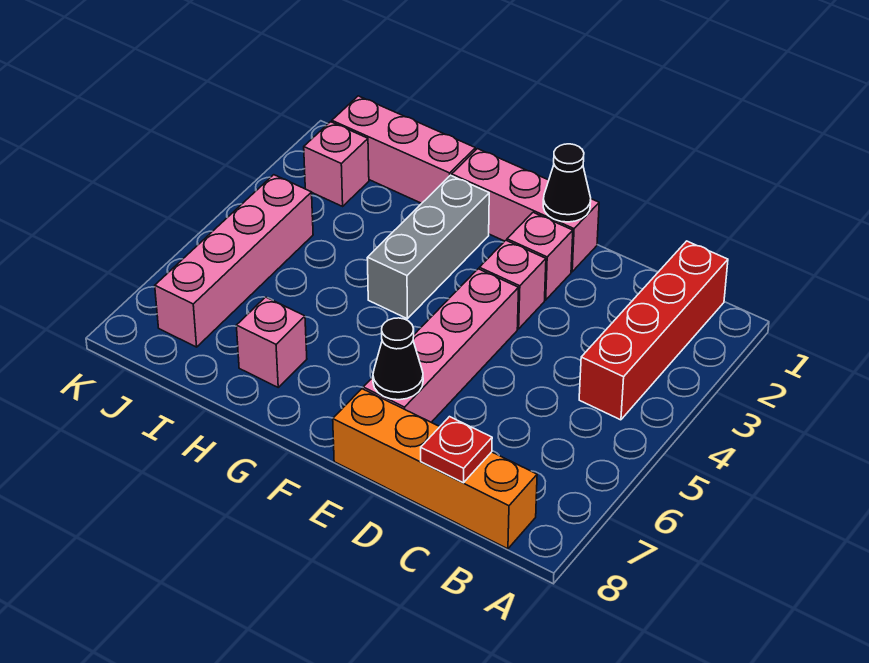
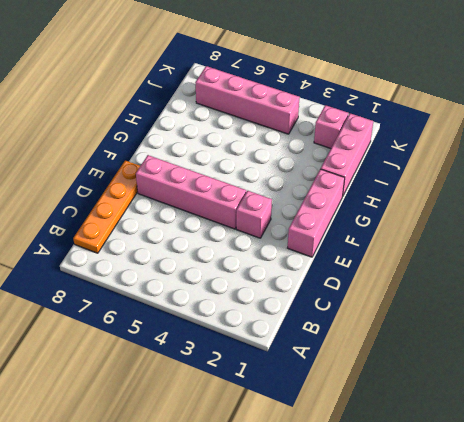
orange plate B8:E8 level 1 -> orange brick B8:E8 level 1
none -> red brick B1:B4 level 1
none -> pink brick E2 level 1
none -> grey brick G2:G4 level 1

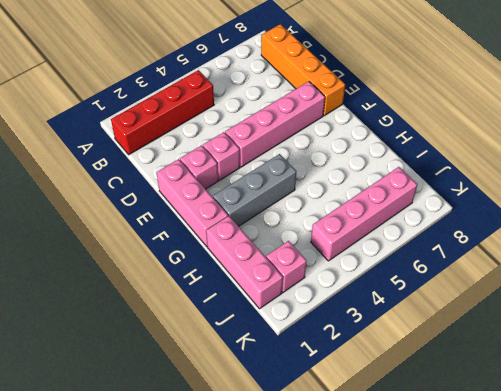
none -> pink brick H7 level 1
none -> red plate C8 level 2
none -> black cone E1 level 2

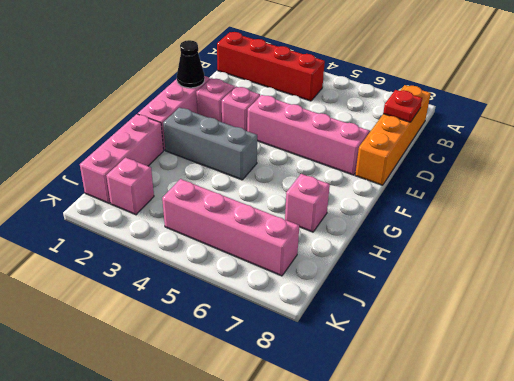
none -> black cone E7 level 2

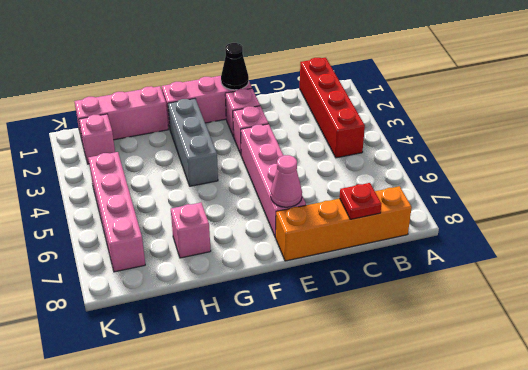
pink cone E7 level 2 -> black cone E7 level 2

